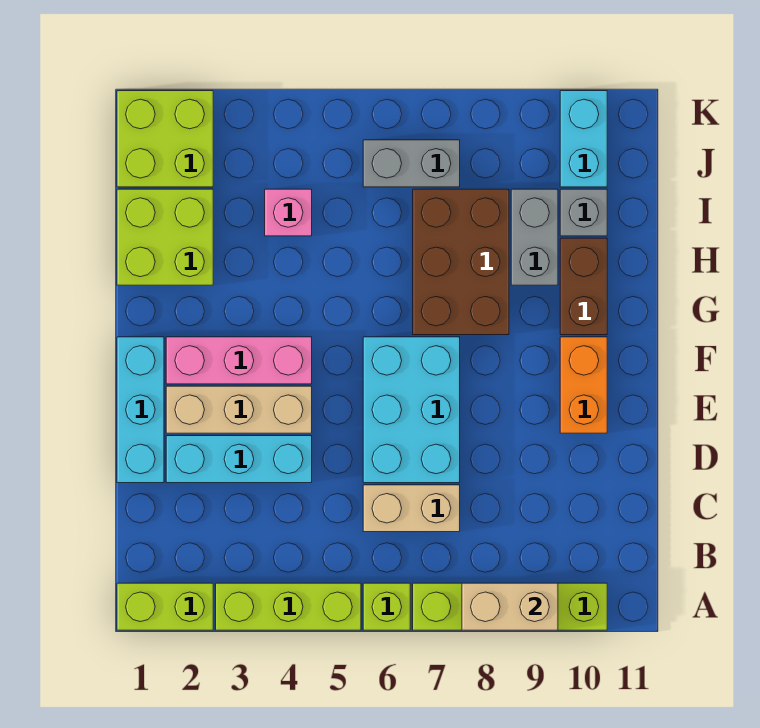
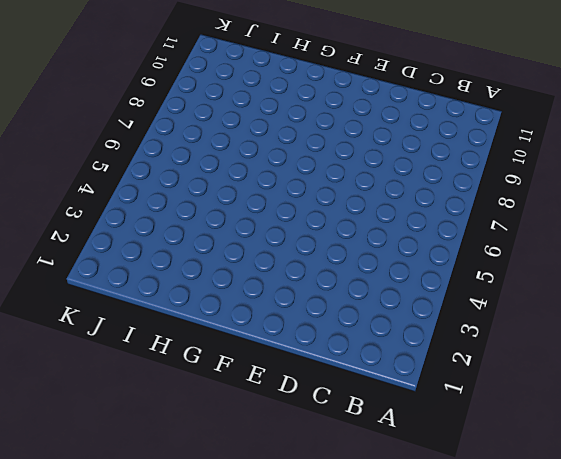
none -> lime brick A1:A2 level 1
none -> lime brick A3:A5 level 1
none -> lime brick A6 level 1

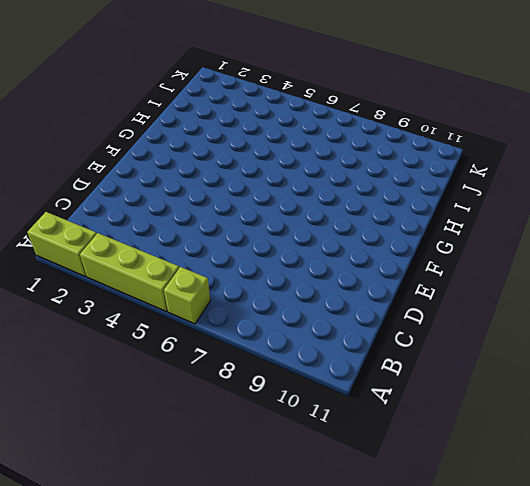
none -> lime brick A7:A10 level 1
none -> tan brick C6:C7 level 1
none -> cyan brick D1:F1 level 1

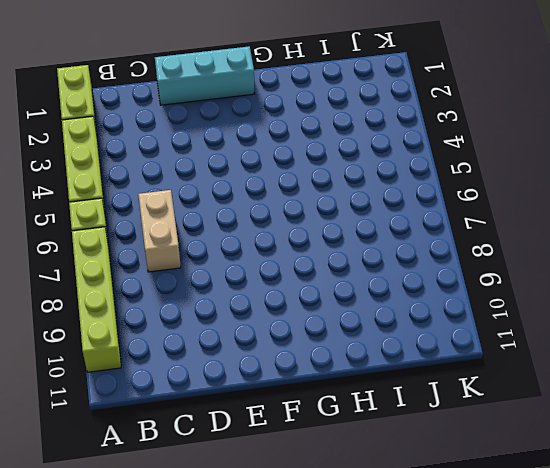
none -> cyan brick D2:D4 level 1
none -> cyan brick D6:F7 level 1
none -> tan brick E2:E4 level 1

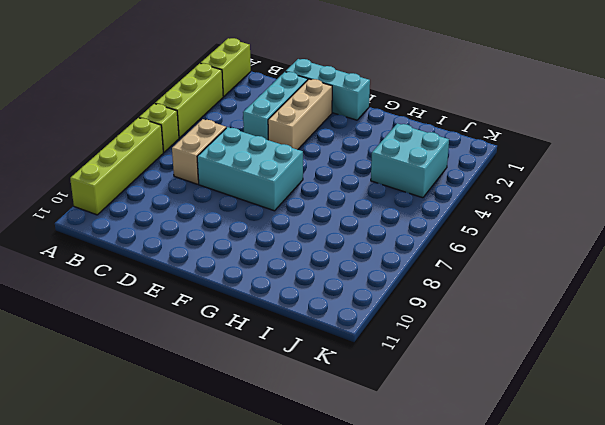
cyan brick I3:J4 level 1 -> pink brick I4 level 1
none -> orange brick E10:F10 level 1
none -> pink brick F2:F4 level 1
none -> brown brick G7:I8 level 1

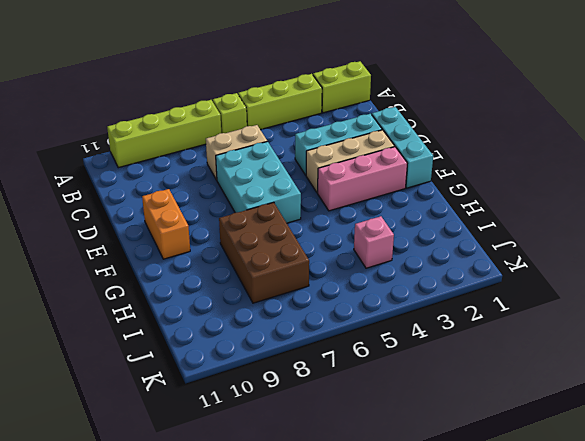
none -> brown brick G10:H10 level 1
none -> lime brick H1:I2 level 1
none -> grey brick H9:I9 level 1

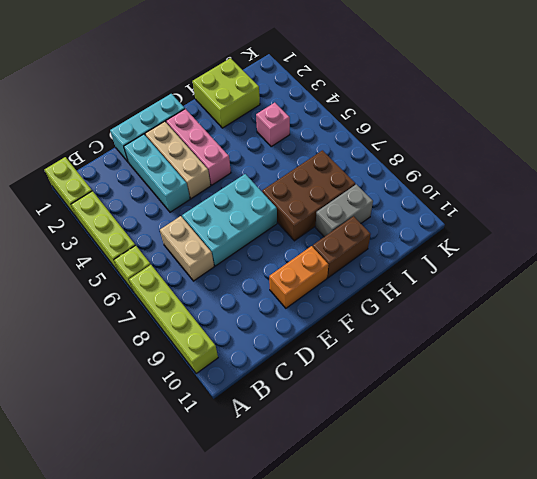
none -> grey brick I10 level 1
none -> lime brick J1:K2 level 1
none -> grey brick J6:J7 level 1

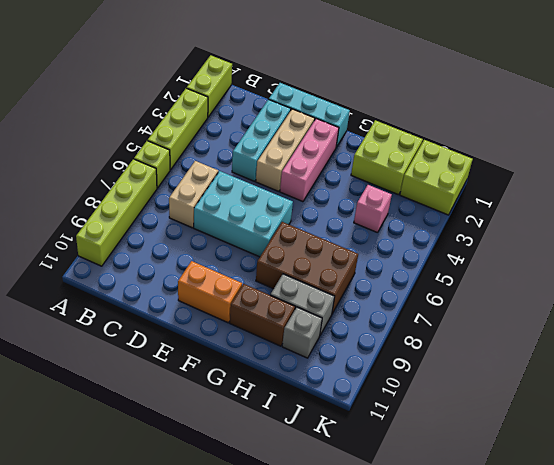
none -> grey brick J6:J7 level 1
none -> cyan brick J10:K10 level 1
none -> tan brick A8:A9 level 2

